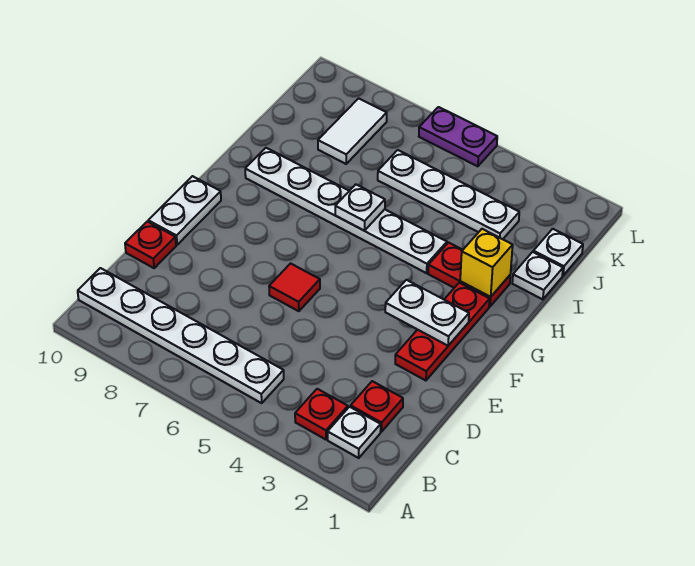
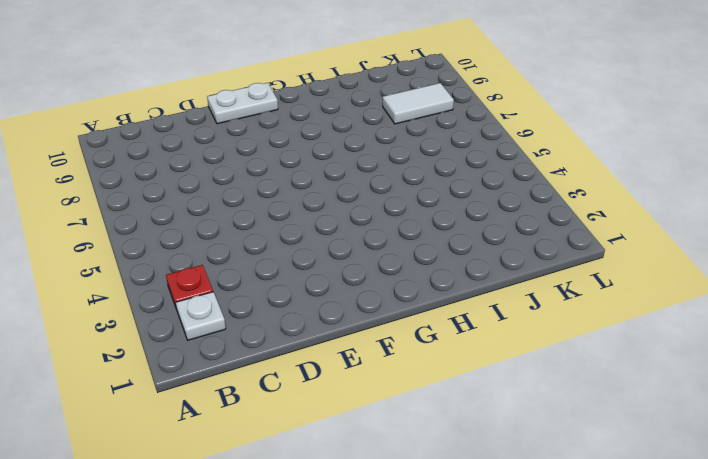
none -> white plate B5:B10 level 1
none -> red plate C2 level 1
none -> red plate D10 level 1

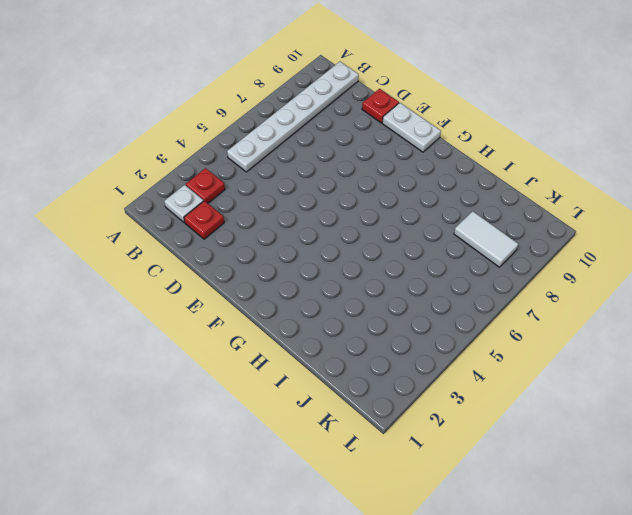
none -> red plate E2:G2 level 1
none -> red tile E6 level 1
none -> red plate H2:H3 level 1

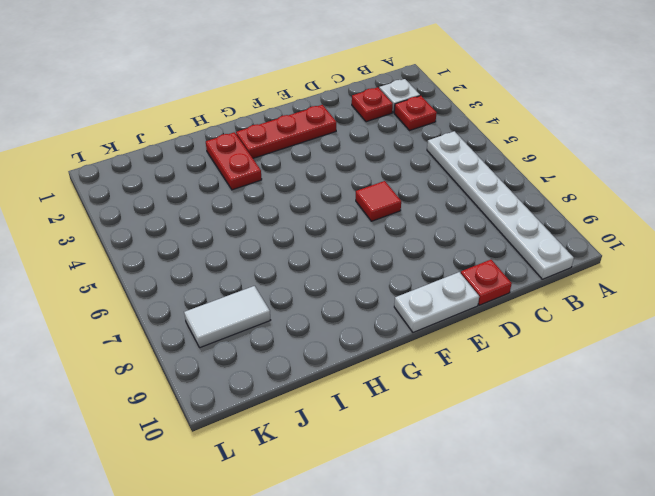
none -> white plate H4:H9 level 1
none -> white plate I1 level 1
none -> white plate J1 level 1

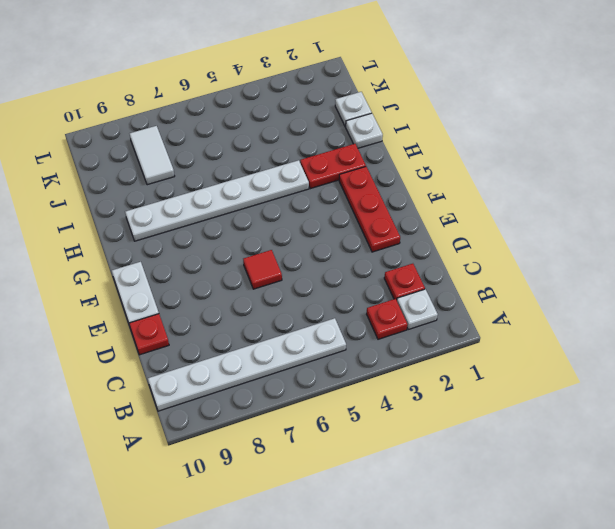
none -> white plate J3:J6 level 1
none -> purple plate L5:L6 level 1
none -> white plate F2:F3 level 2

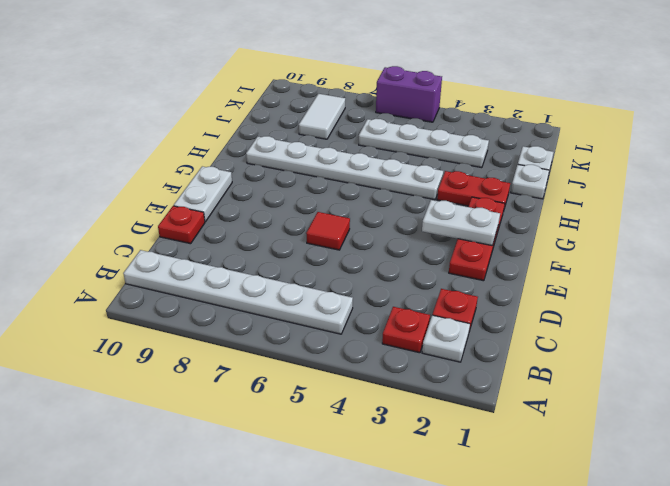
purple brick L5:L6 level 1 -> purple plate L5:L6 level 1
none -> yellow brick H2 level 2
none -> white plate H6 level 2

